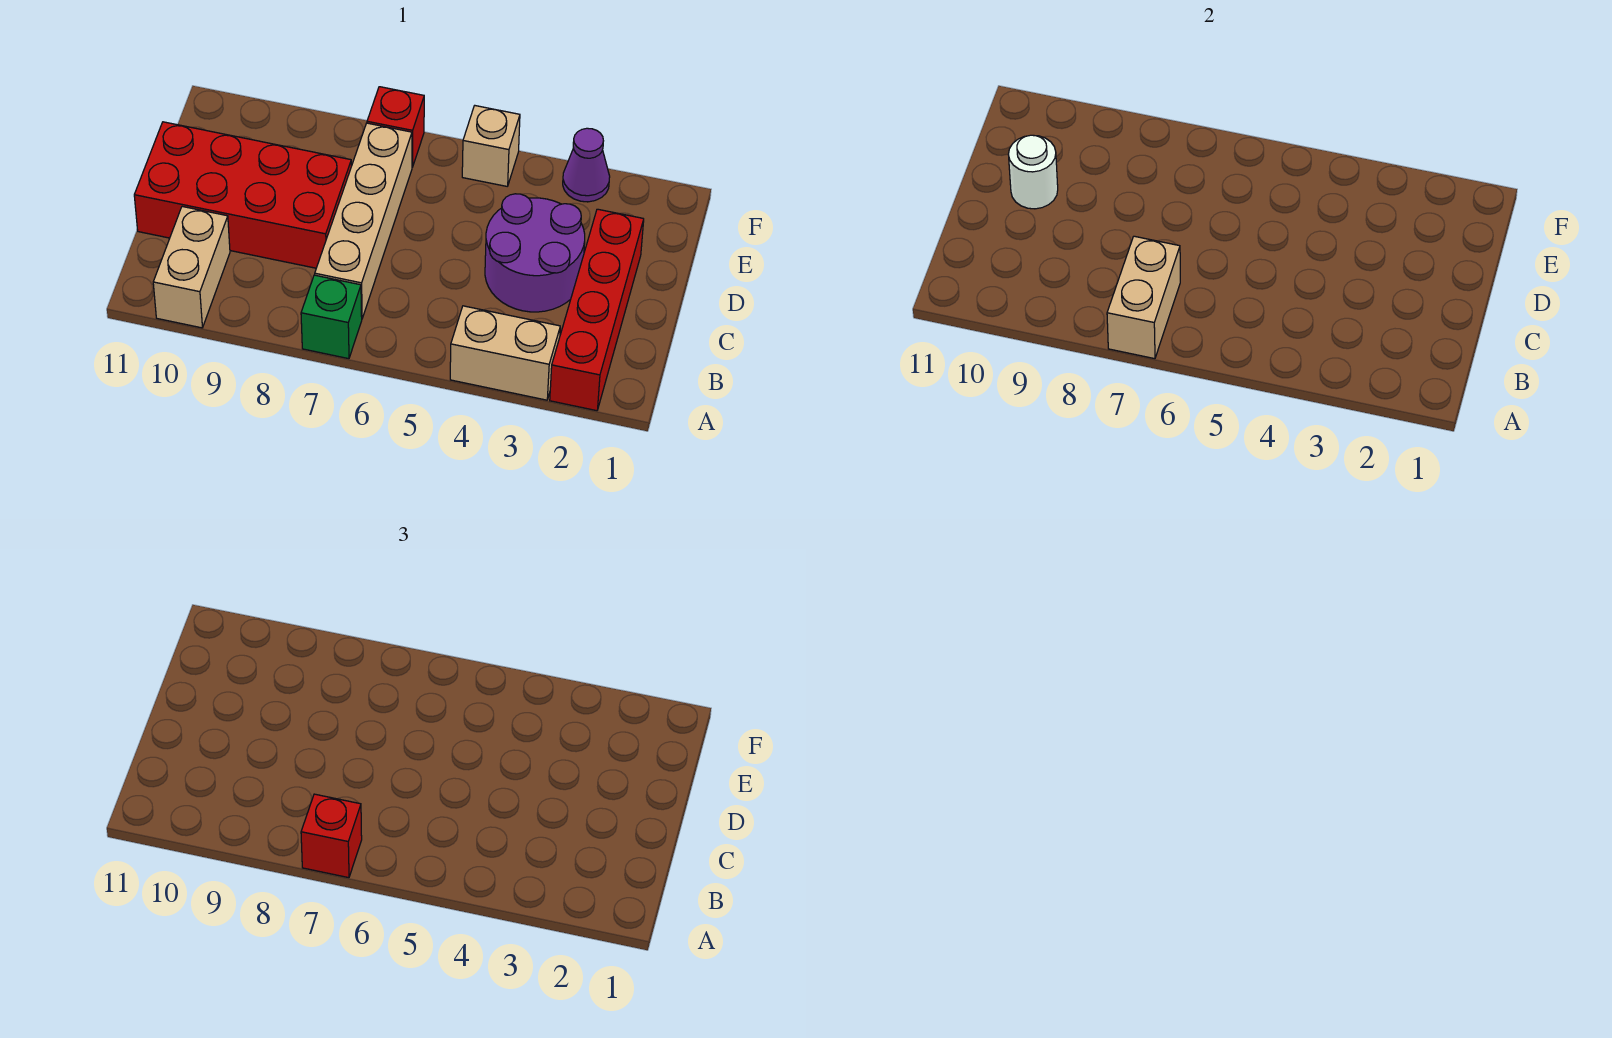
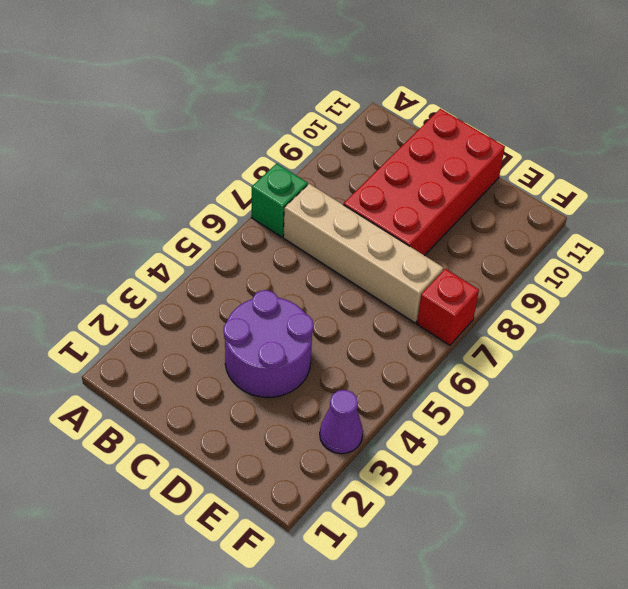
none -> red brick A2:D2 level 1
none -> tan brick A3:A4 level 1
none -> tan brick A10:B10 level 1

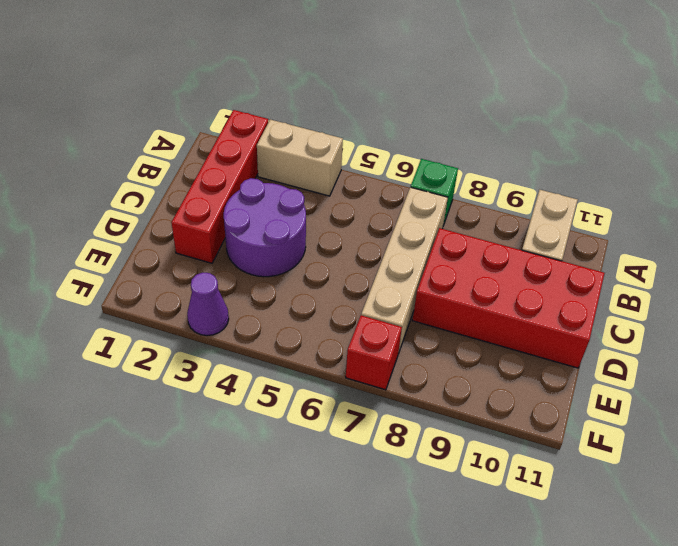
none -> tan brick F5 level 1
none -> tan brick A7:B7 level 2
none -> white round brick D10 level 2

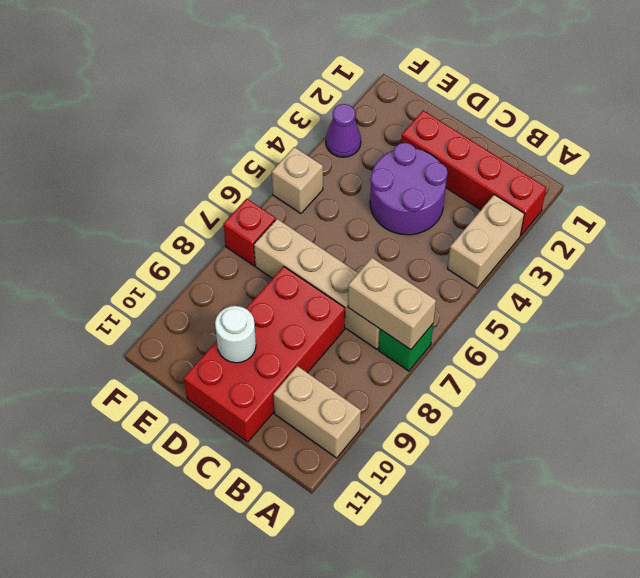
none -> red brick A7 level 3

